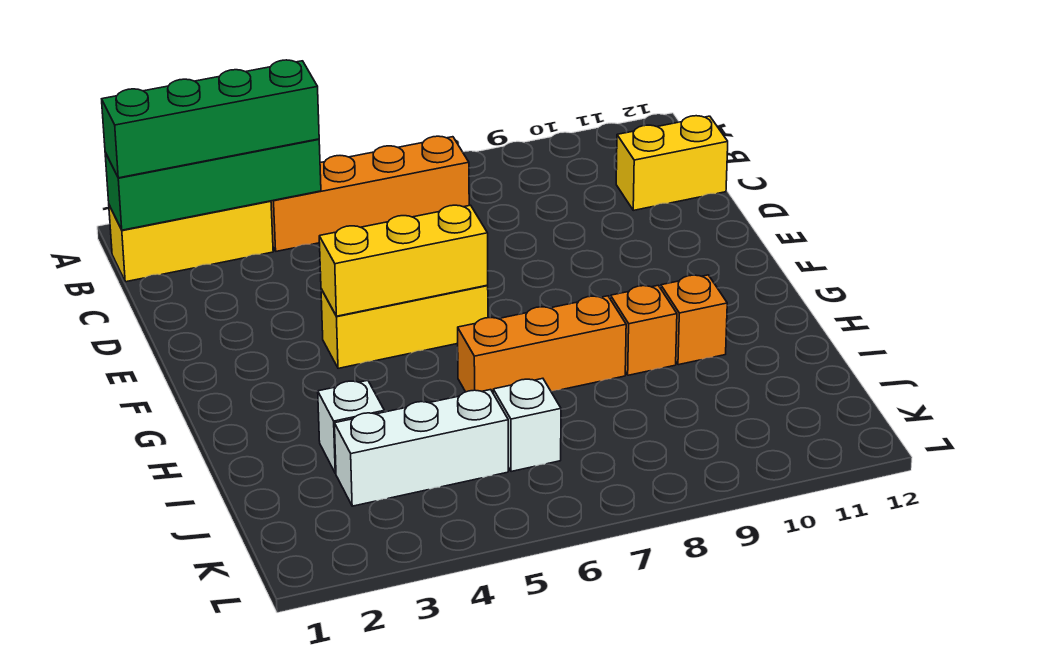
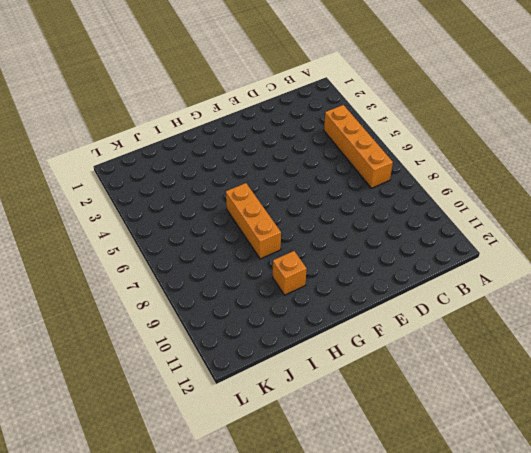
none -> yellow brick B1:B3 level 1
none -> yellow brick C11:C12 level 1
none -> yellow brick F4:F6 level 1

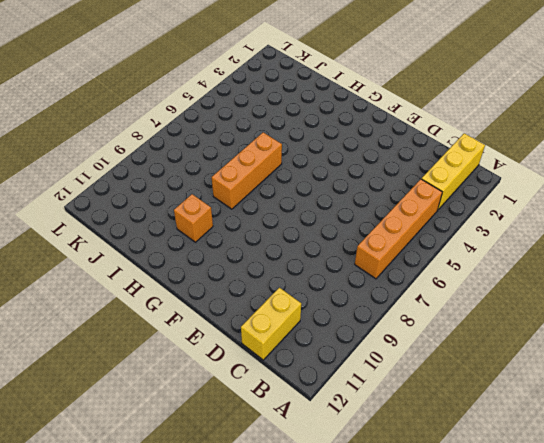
none -> yellow brick F4:F6 level 1
none -> orange brick H9 level 1
none -> white brick I3 level 1

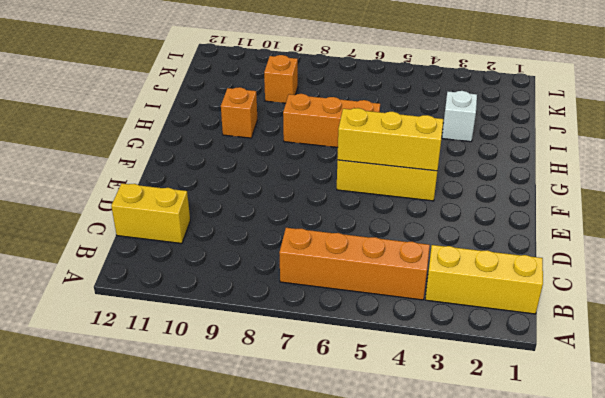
orange brick J9 level 1 -> orange brick H9 level 1
none -> white brick J3:J5 level 1
none -> white brick J6 level 1
none -> green brick B1:B4 level 2

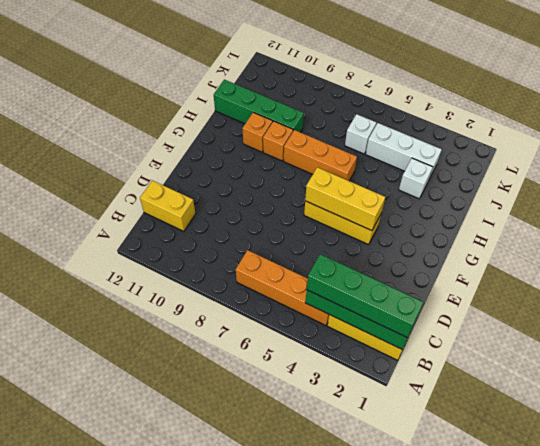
green brick I9:I12 level 1 -> none

